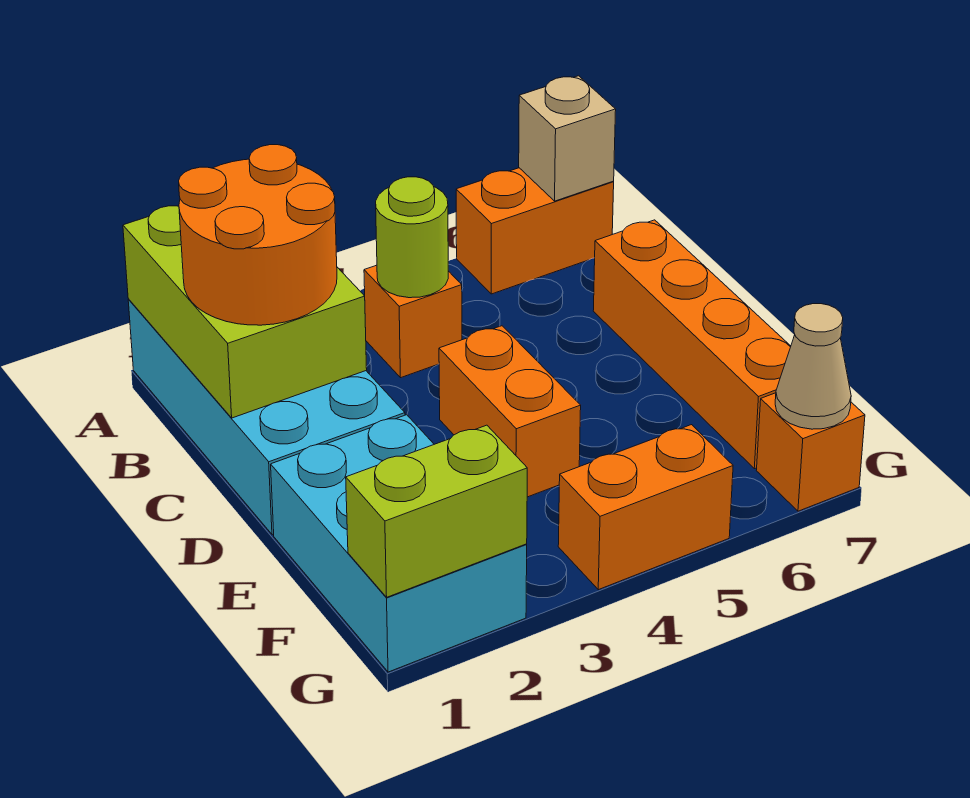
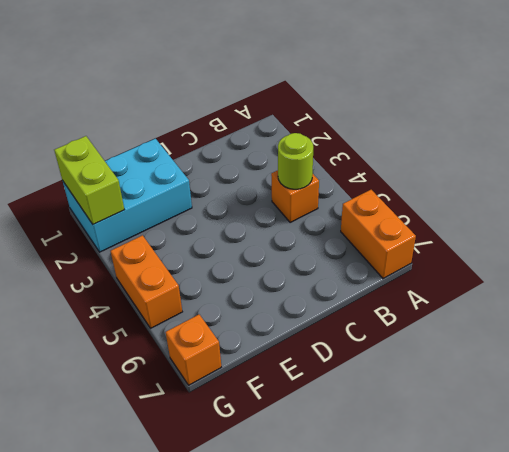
none -> cyan brick A1:D2 level 1
none -> orange brick C7:F7 level 1
none -> orange brick D4:E4 level 1

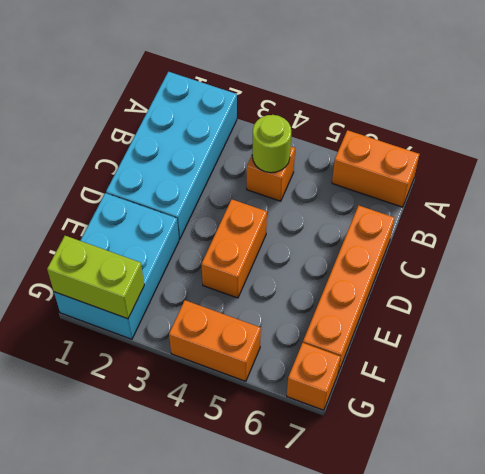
none -> lime brick A1:C2 level 2
none -> tan brick A7 level 2
none -> tan cone G7 level 2

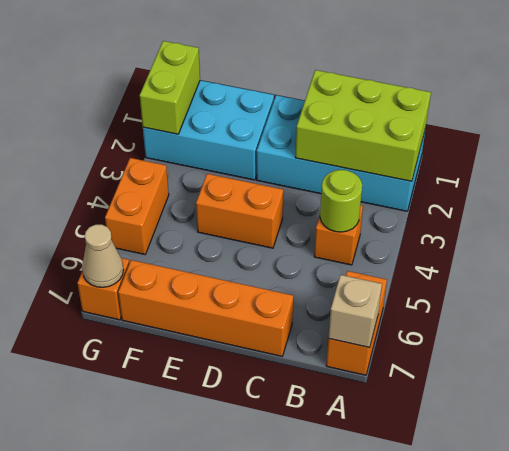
none -> orange round brick B1:C2 level 3

